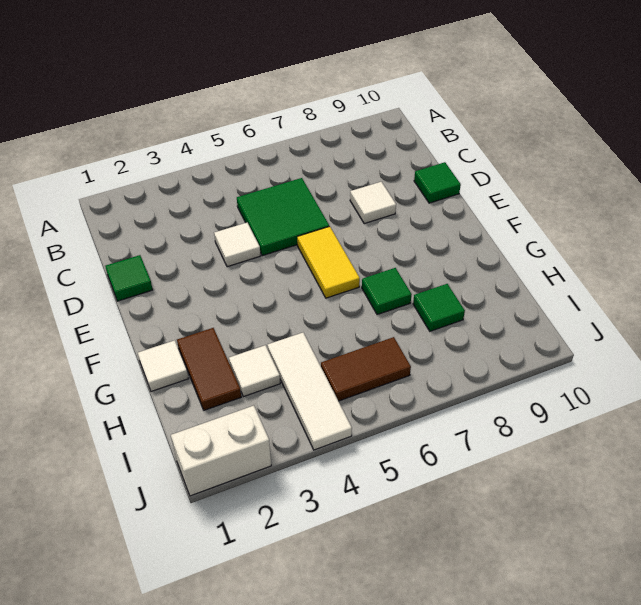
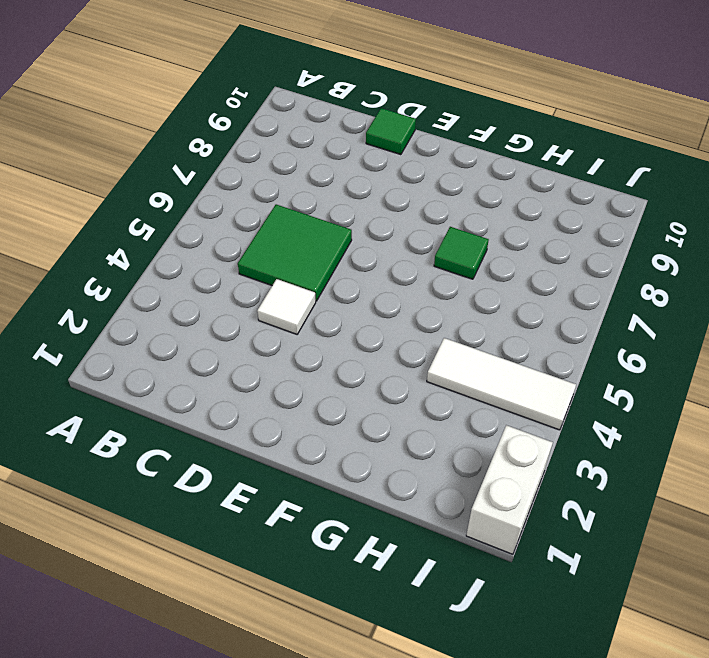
none -> green tile D1 level 1
none -> white tile D8 level 1
none -> yellow tile E6:F6 level 1

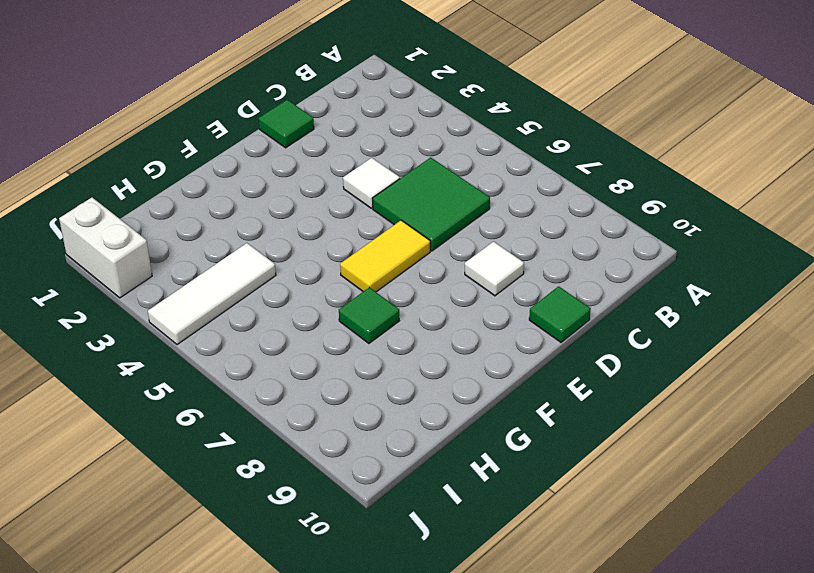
none -> white tile G1 level 1
none -> brown tile G2:H2 level 1
none -> white tile H3 level 1

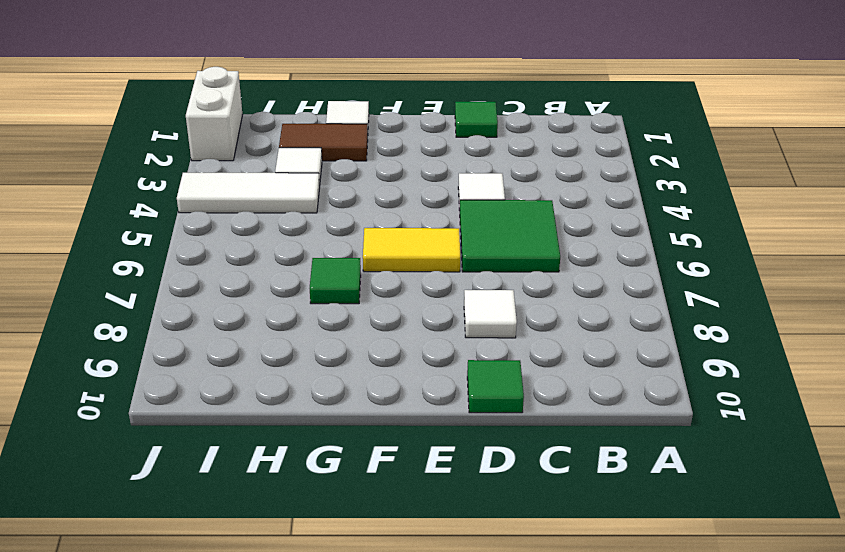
none -> green tile H8 level 1
none -> brown tile I5:I6 level 1

